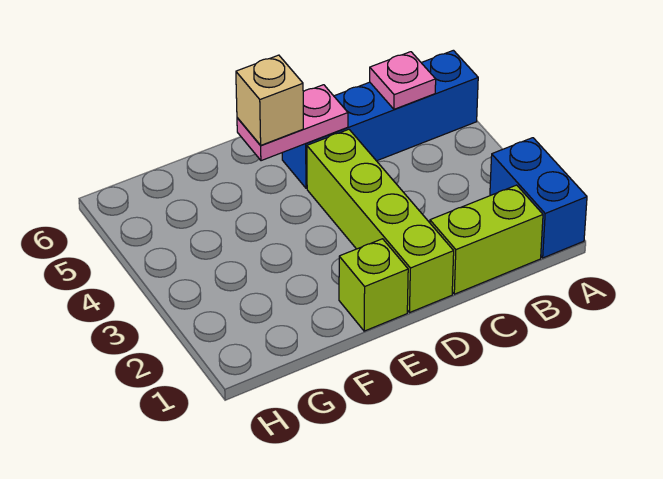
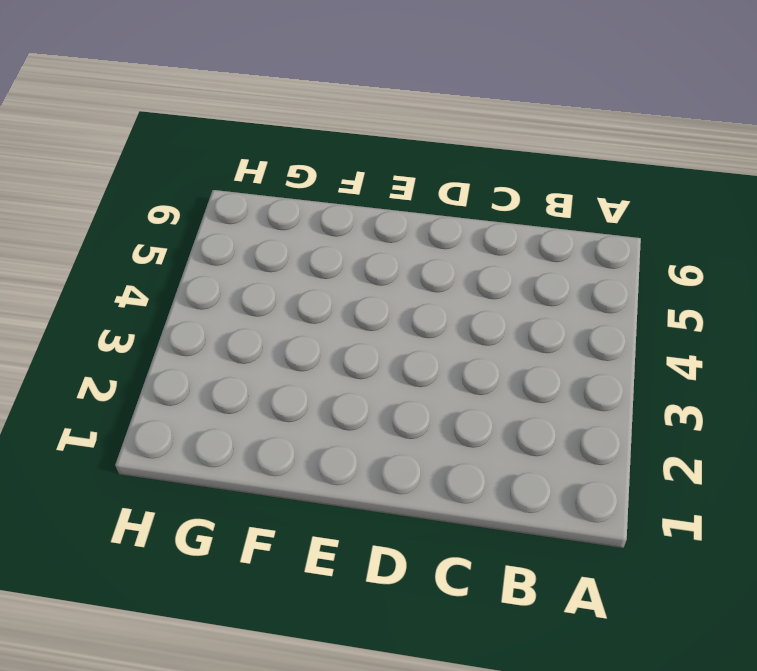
none -> blue brick A1:A2 level 1
none -> blue brick A5:D5 level 1

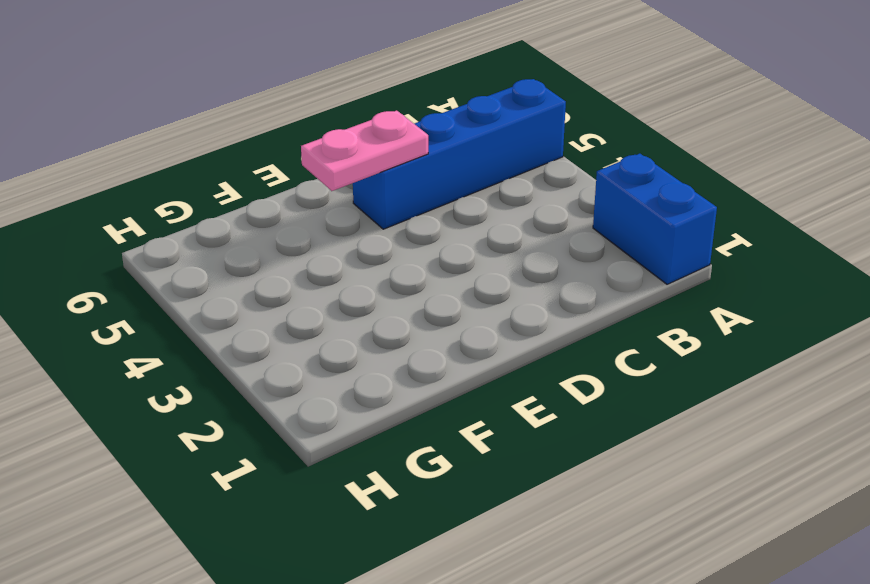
none -> lime brick B1:C1 level 1
none -> lime brick D1:D4 level 1

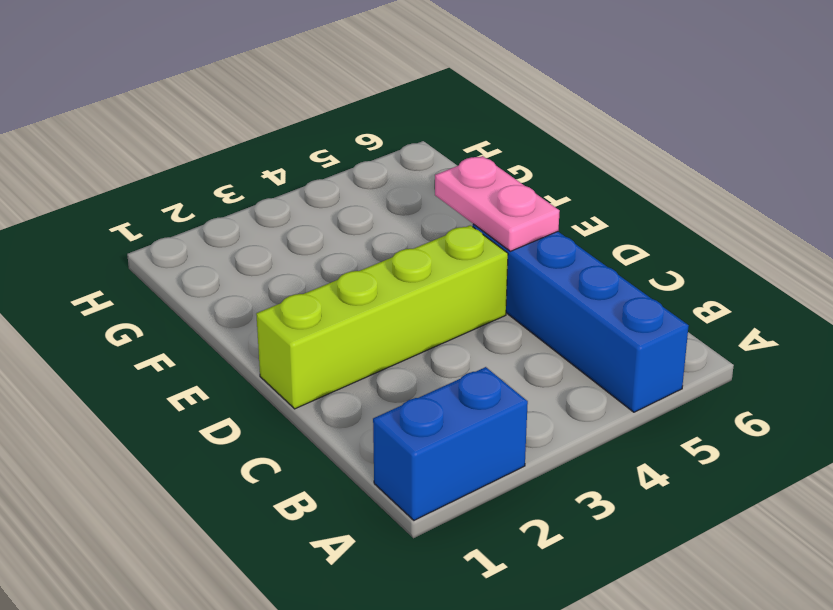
none -> lime brick B1:C1 level 1
none -> lime brick E1 level 1

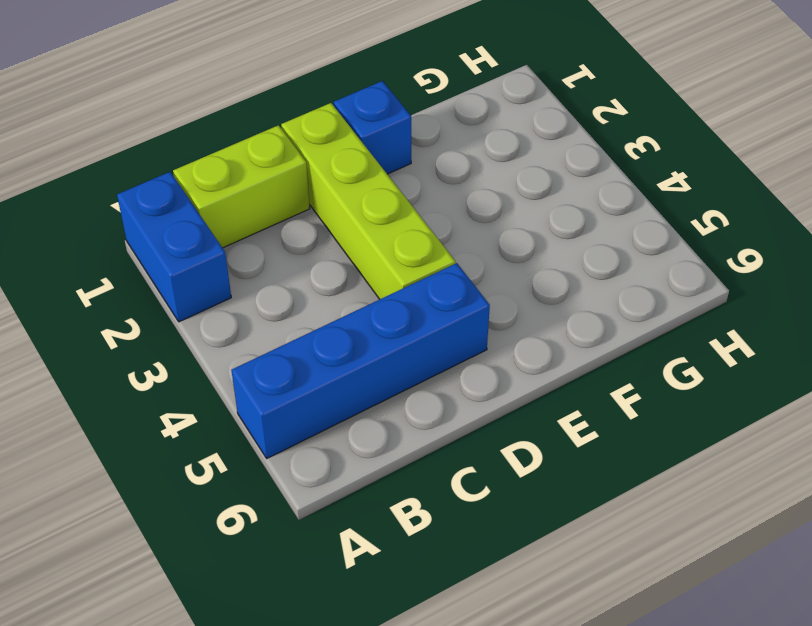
blue brick E1 level 1 -> lime brick E1 level 1
none -> pink plate B5 level 2
none -> pink plate D5:E5 level 2

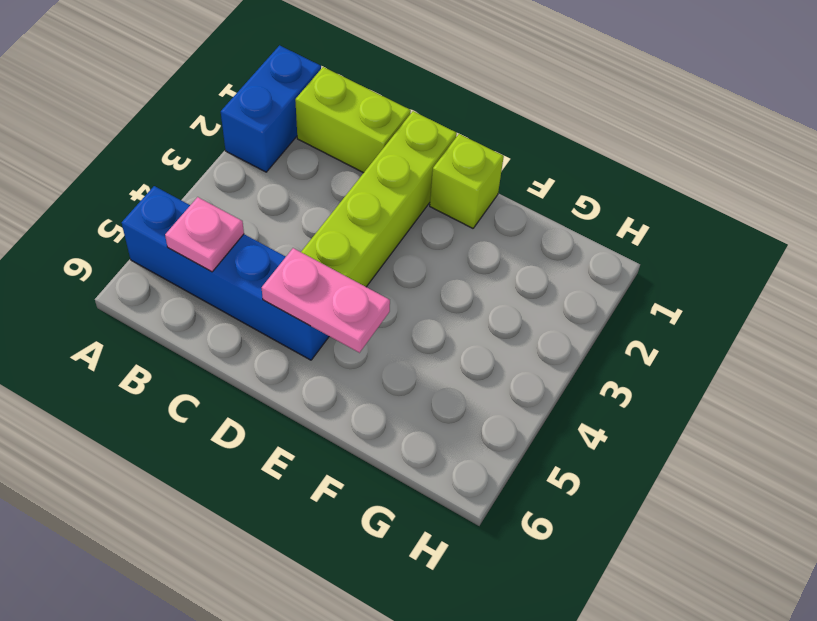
none -> tan brick E5 level 3

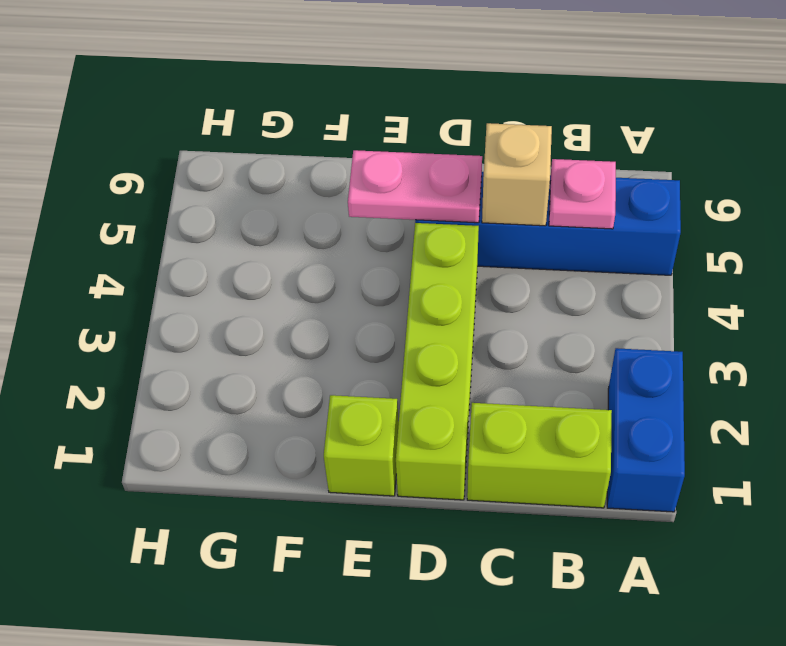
tan brick C5 level 2 -> tan brick E5 level 3

